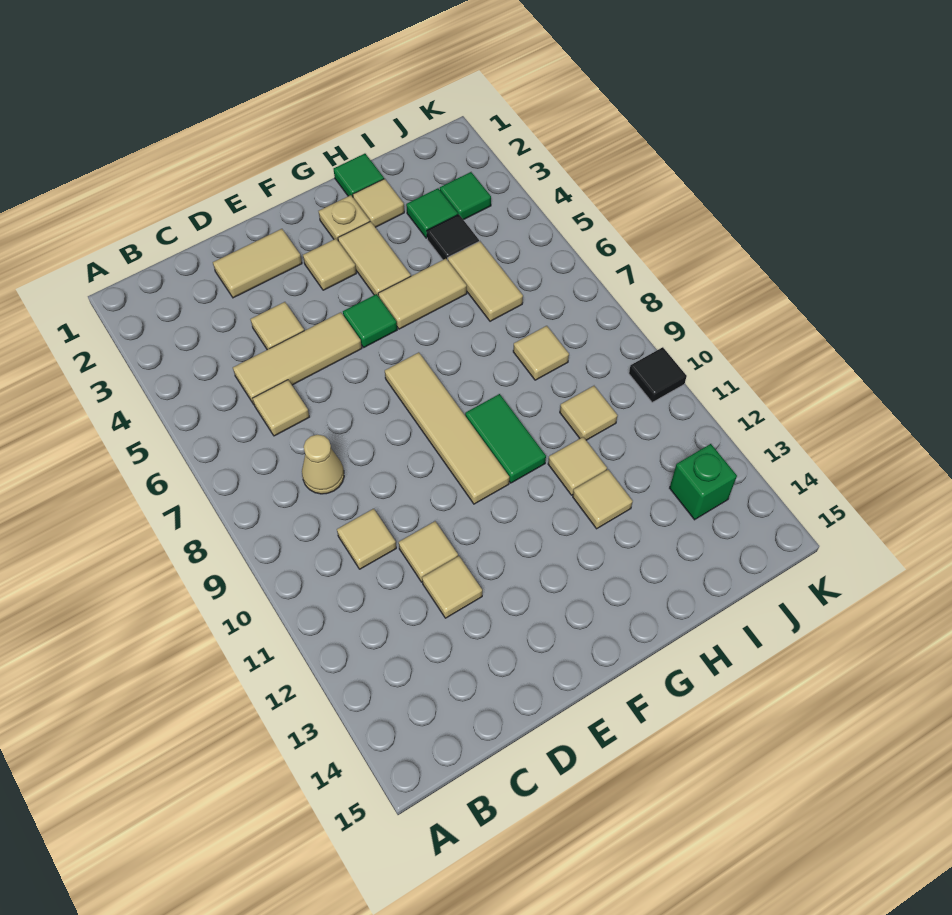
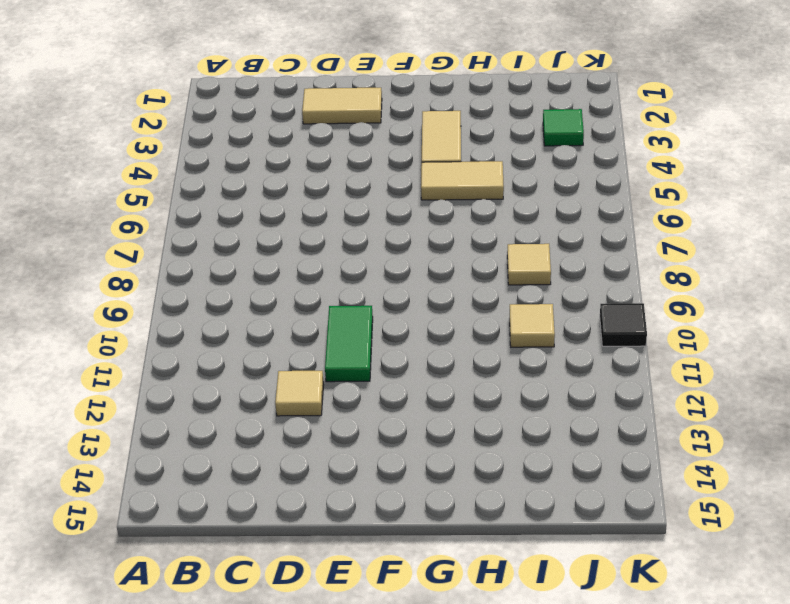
green tile E10:E11 level 1 -> green tile G9:G10 level 1
none -> tan tile C5:E5 level 1
none -> tan tile C6 level 1
none -> tan cone C8 level 1

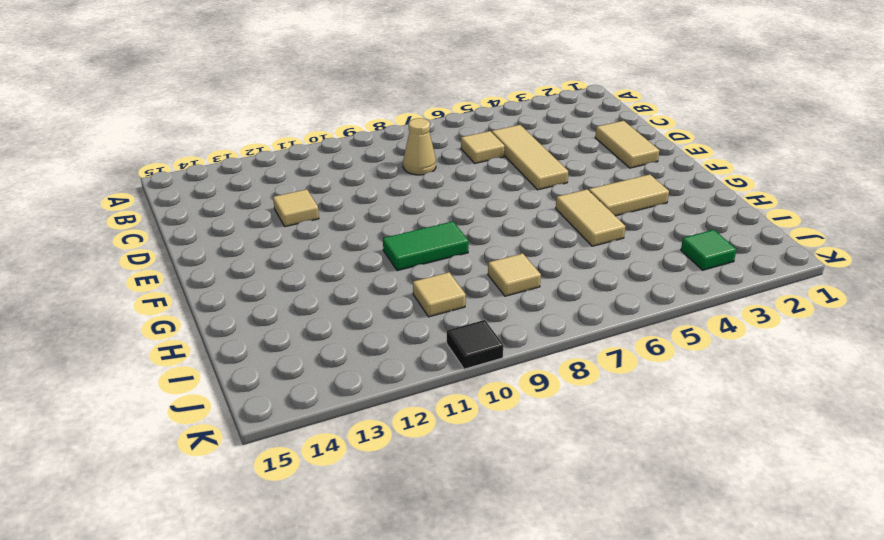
none -> tan tile C10 level 1
none -> tan tile D4 level 1
none -> tan tile D11 level 1

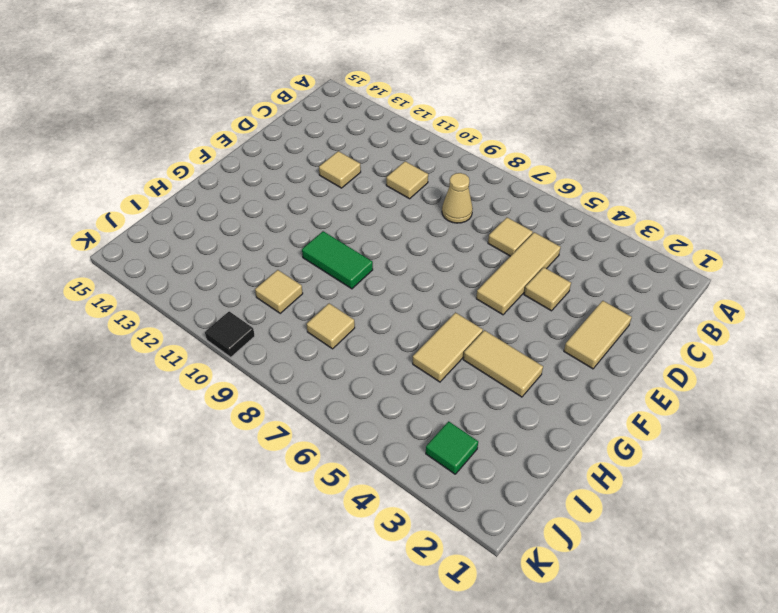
none -> tan tile D11 level 1
none -> tan tile F3 level 1
none -> green tile F5 level 1

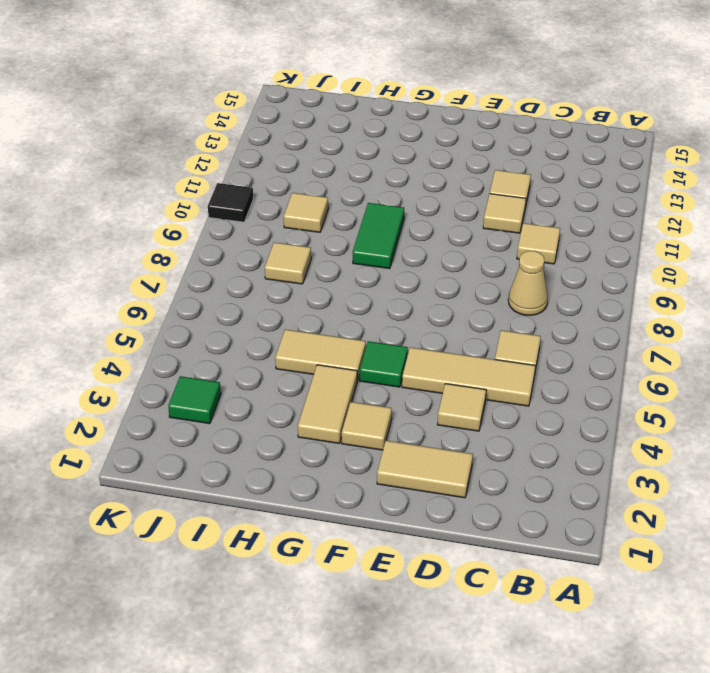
none -> tan tile F7:F10 level 1
none -> tan plate G2 level 1
none -> green tile H1 level 1

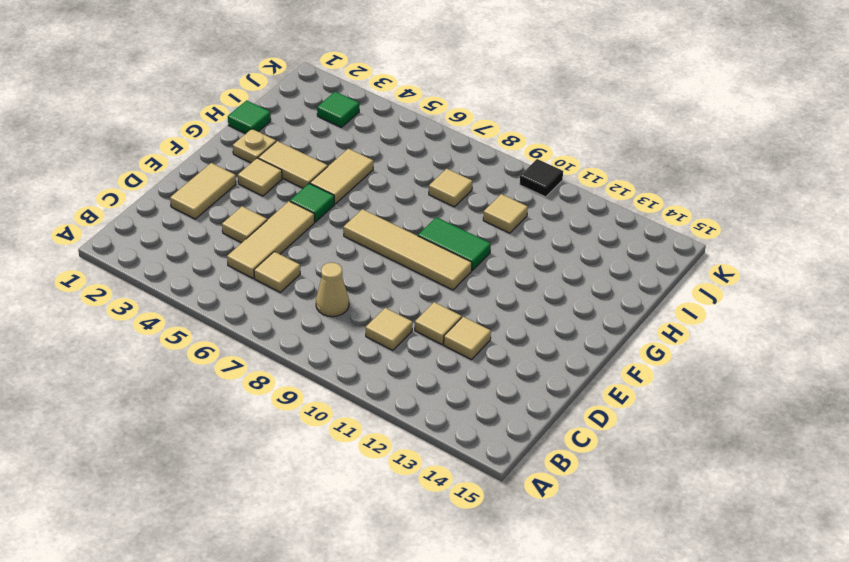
none -> tan tile H2 level 1
none -> tan tile H11 level 1
none -> tan tile H12 level 1

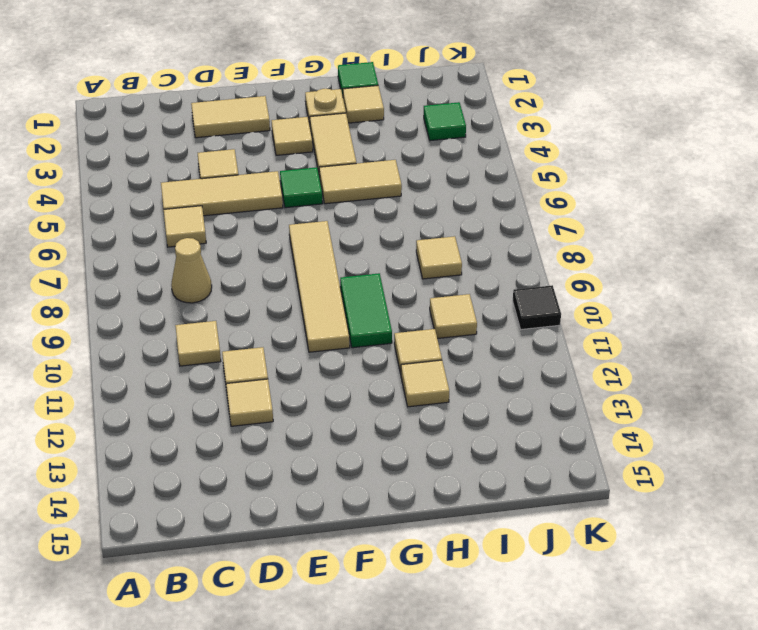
none -> green tile I3 level 1
none -> black tile I4 level 1
none -> tan tile I5:I6 level 1

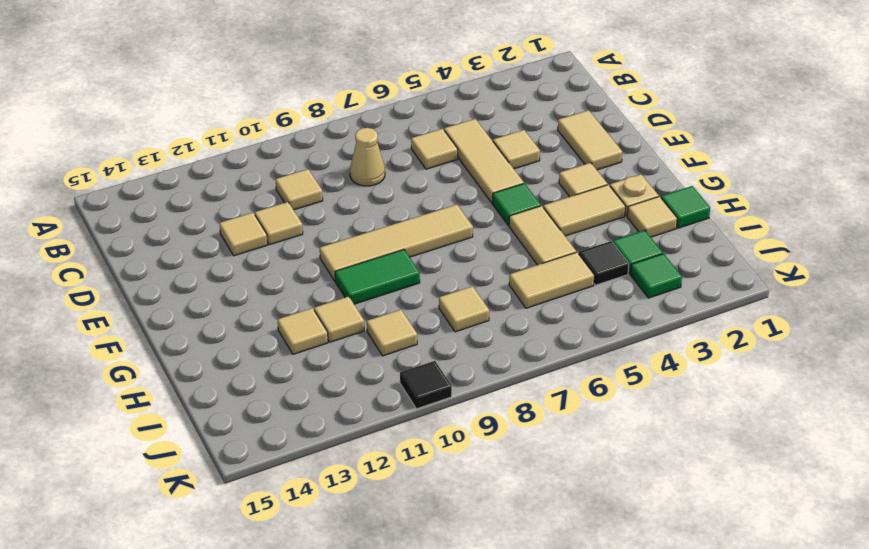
none -> green brick J13 level 1

